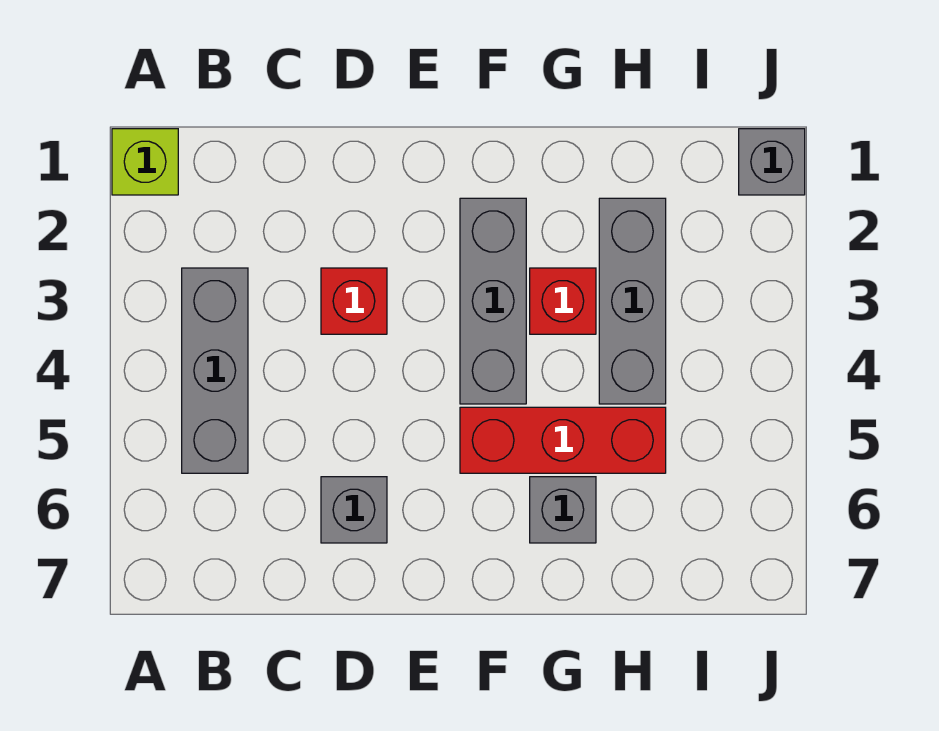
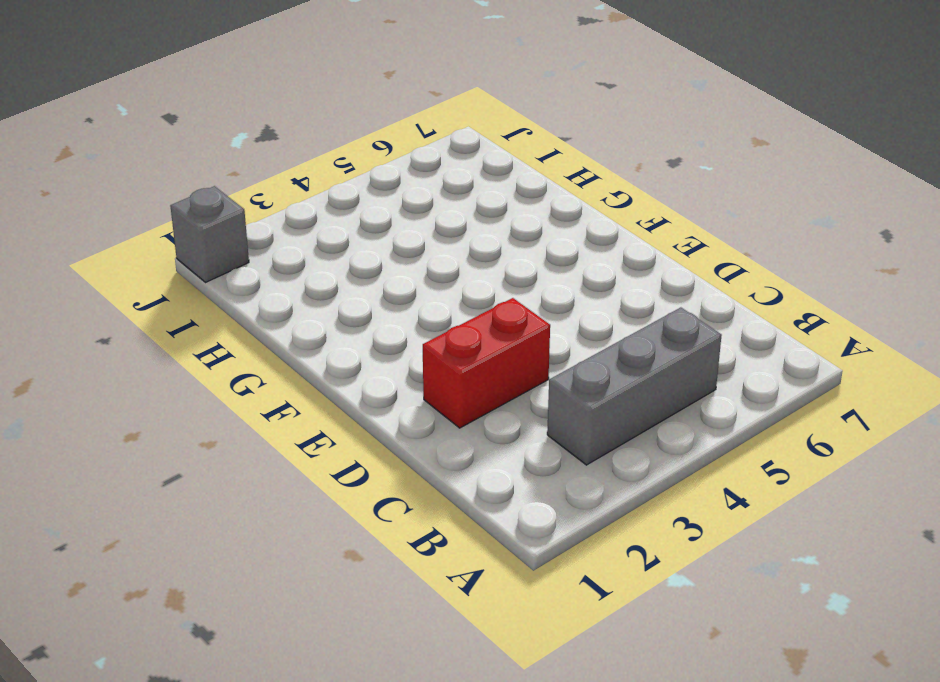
red brick D2:D3 level 1 -> red brick D3 level 1
none -> lime brick A1 level 1
none -> grey brick D6 level 1

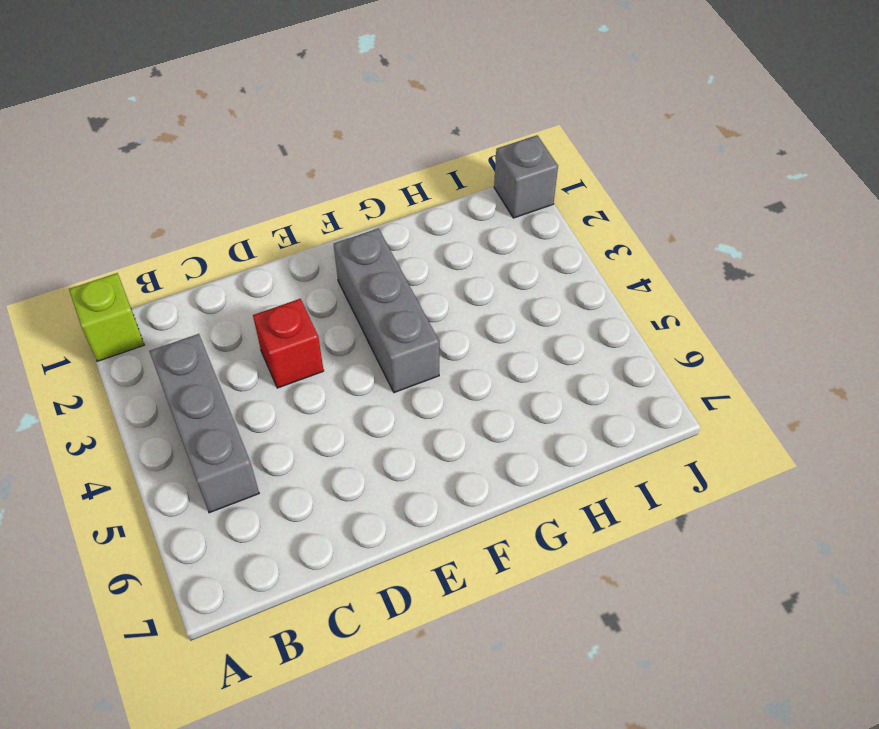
none -> grey brick D6 level 1
none -> red brick F5:H5 level 1

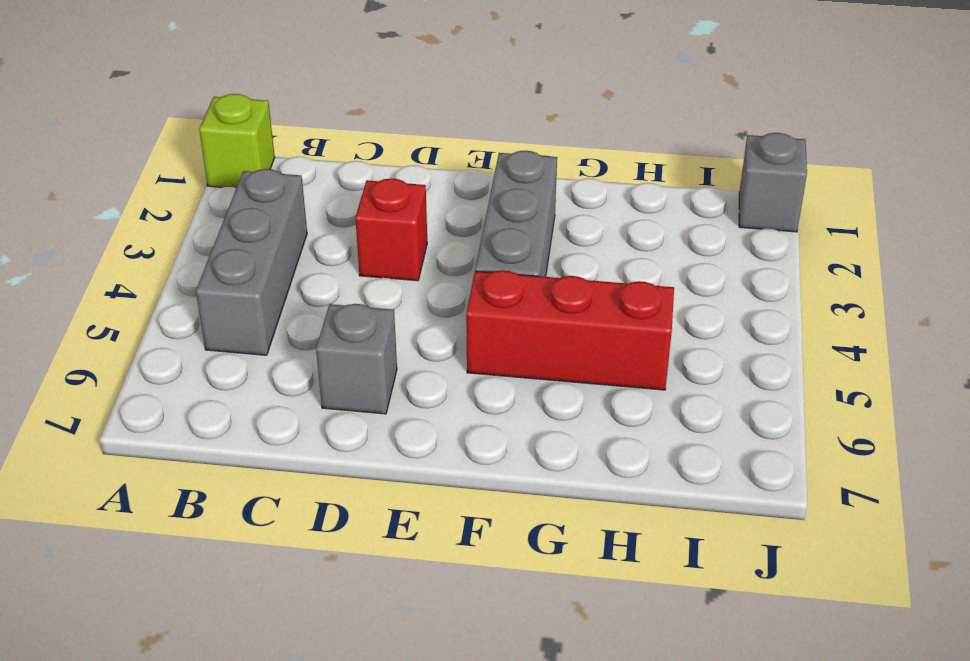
none -> red brick G3 level 1
none -> grey brick G6 level 1

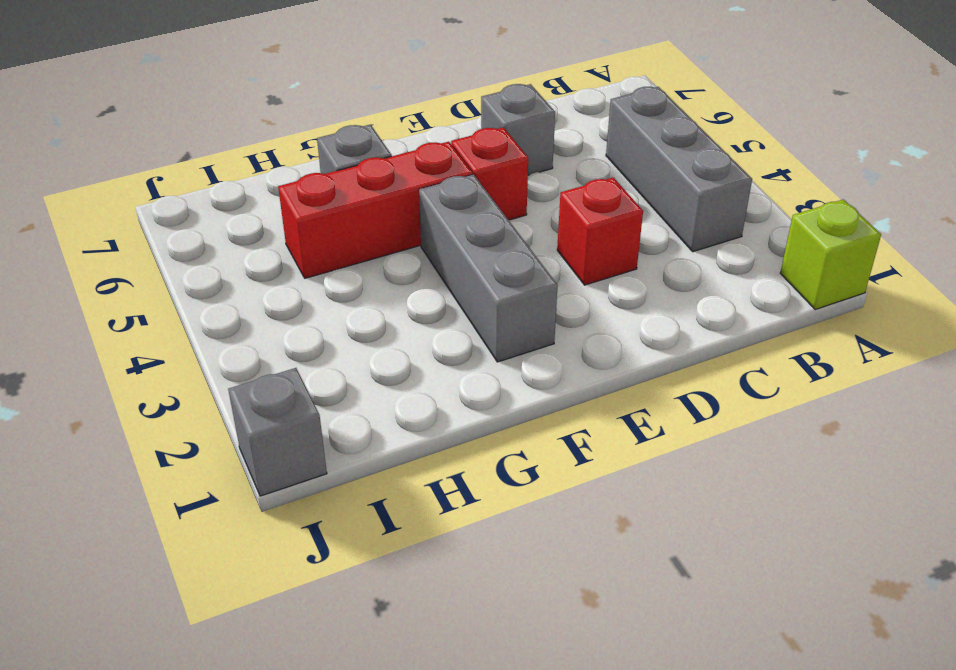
red brick E5 level 1 -> red brick G3 level 1
none -> grey brick H2:H4 level 1

